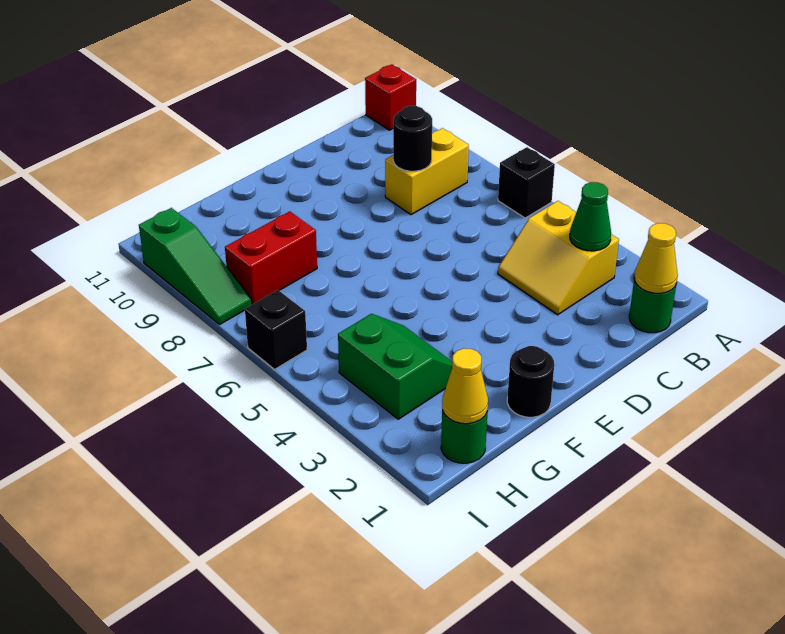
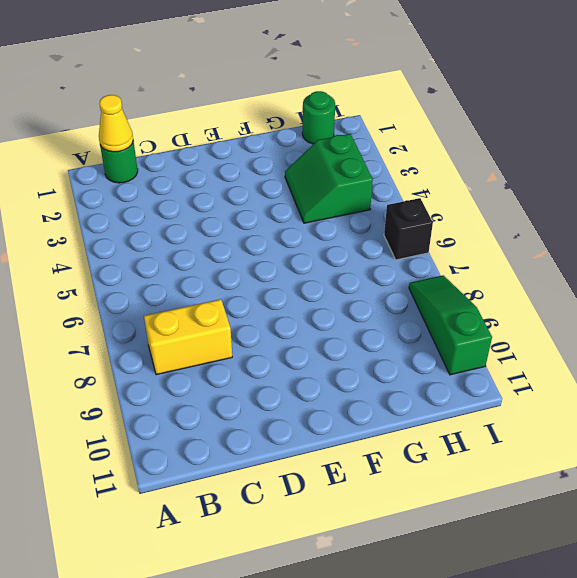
none -> black brick A6 level 1
none -> red brick A11 level 1
none -> yellow slope B3:C4 level 1 top B

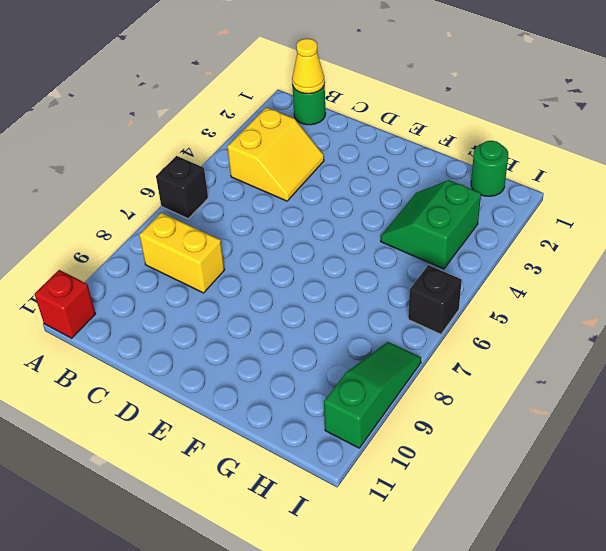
none -> black round brick F1 level 1
none -> red brick G8:H8 level 1
none -> green cone B3 level 2

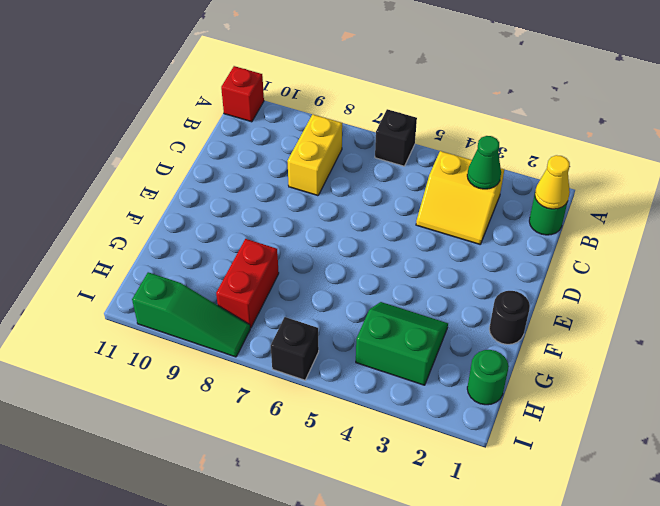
none -> black round brick C8 level 2
none -> yellow cone H1 level 2

